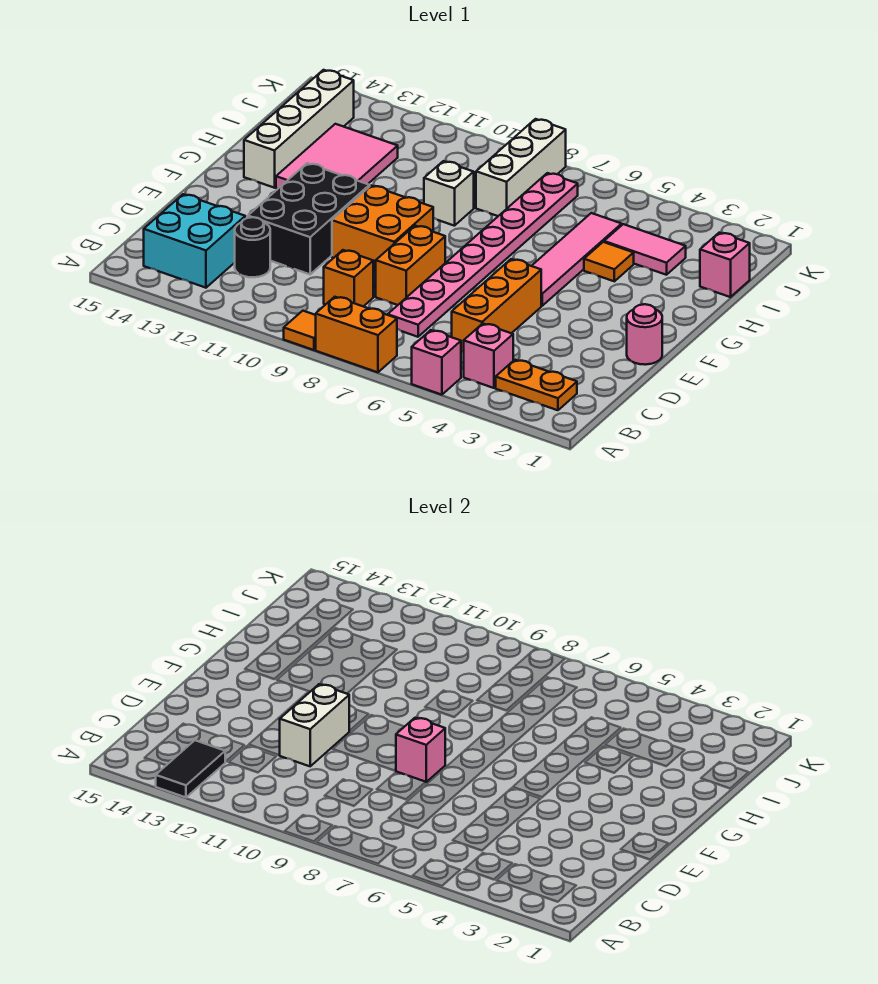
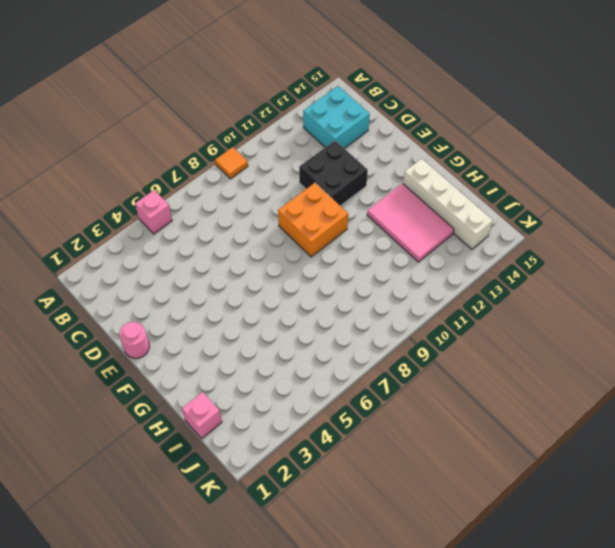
black brick D11:E12 level 1 -> black brick D11:F12 level 1
none -> orange brick A7:A8 level 1
none -> orange plate B2:B3 level 1
none -> pink brick B4 level 1

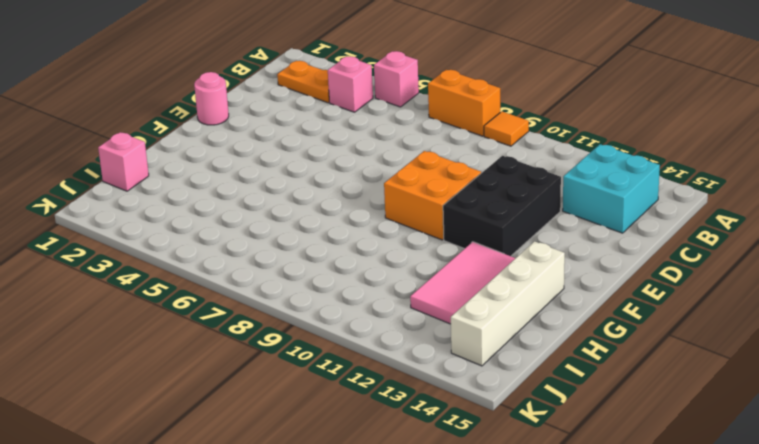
none -> orange brick C5:E5 level 1
none -> pink plate C7:J7 level 1
none -> orange brick C9 level 1

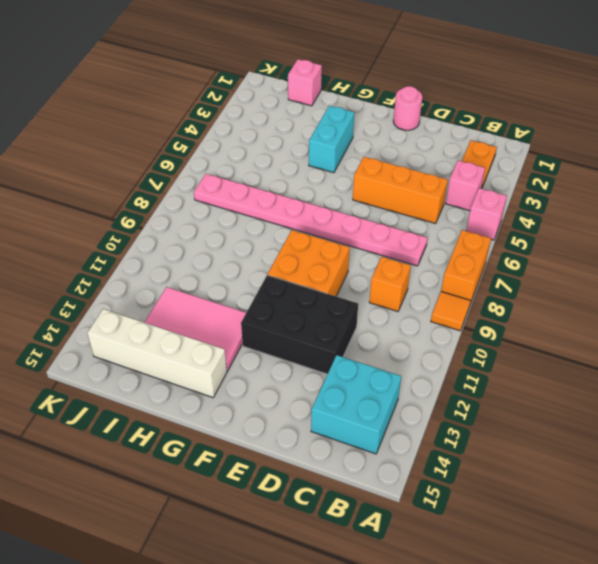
cyan brick G3:G4 level 1 -> none
none -> black round brick C12 level 1
none -> orange brick D8:E8 level 1
none -> pink tile F5:I5 level 1

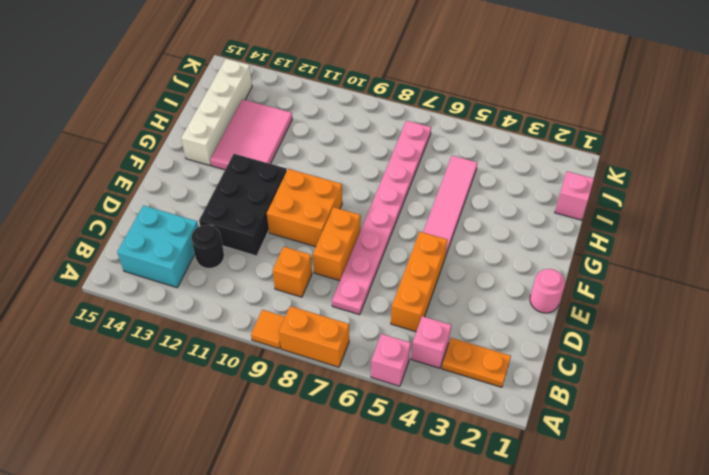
none -> orange tile H4 level 1
none -> white brick H9 level 1
none -> pink tile I3:I4 level 1

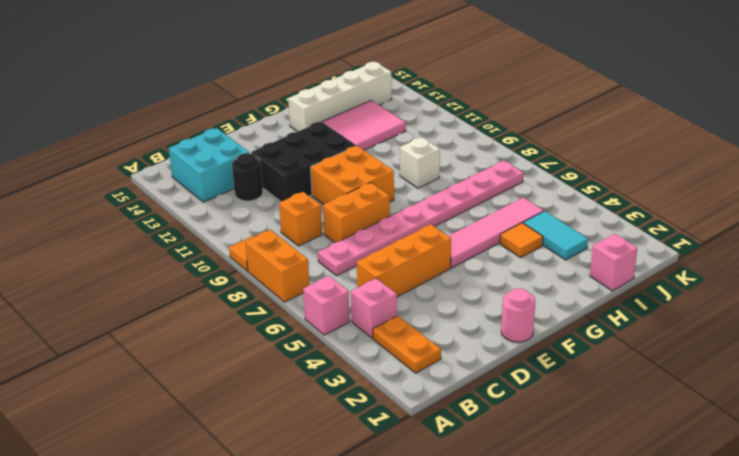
cyan tile I3:I4 level 1 -> pink tile I3:I4 level 1
none -> white brick I8:K8 level 1
none -> black tile A13:B13 level 2
none -> white brick D11:E11 level 2

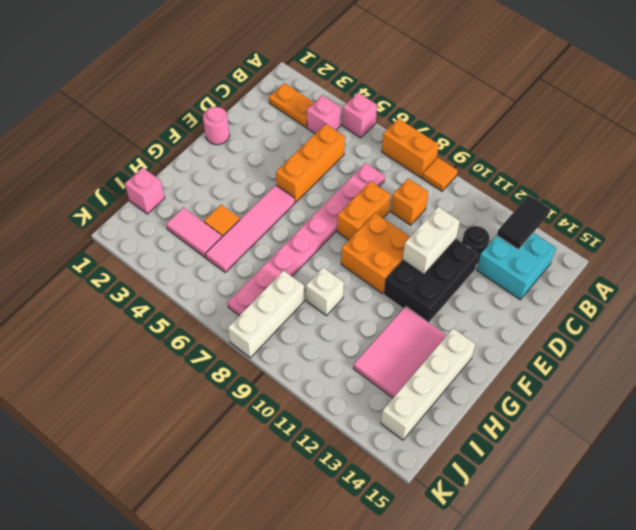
none -> pink brick E8 level 2

